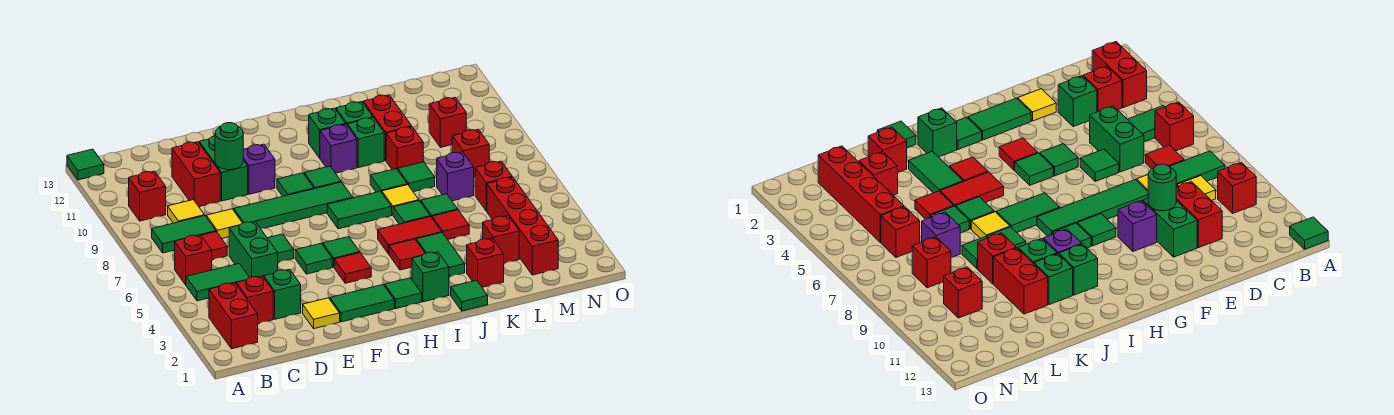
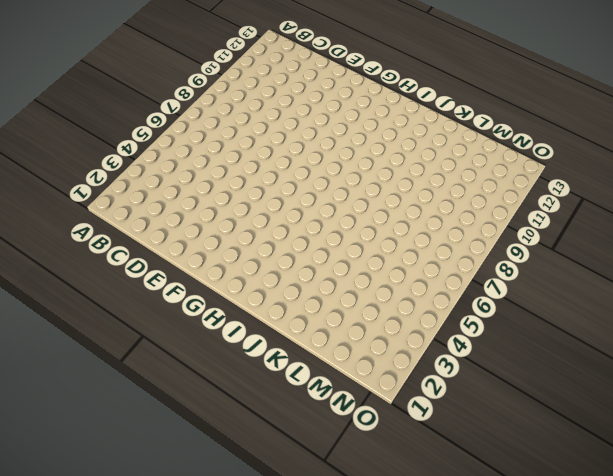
none -> green tile A13 level 1
none -> red brick B2:B3 level 1
none -> green tile B5:C5 level 1
none -> red brick B6 level 1

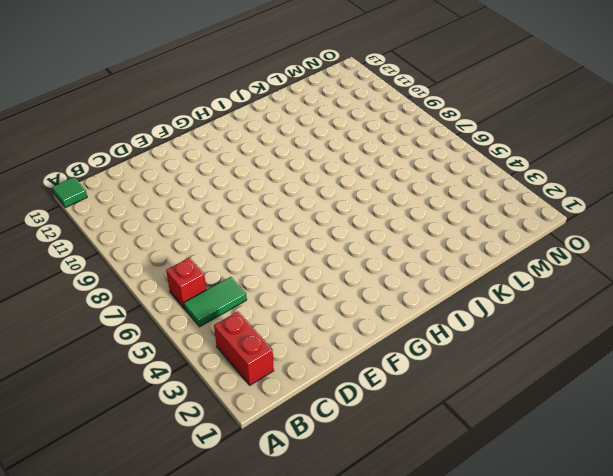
none -> green tile B8:C8 level 1
none -> red brick B10 level 1
none -> red brick C3 level 1
none -> red tile C7 level 1

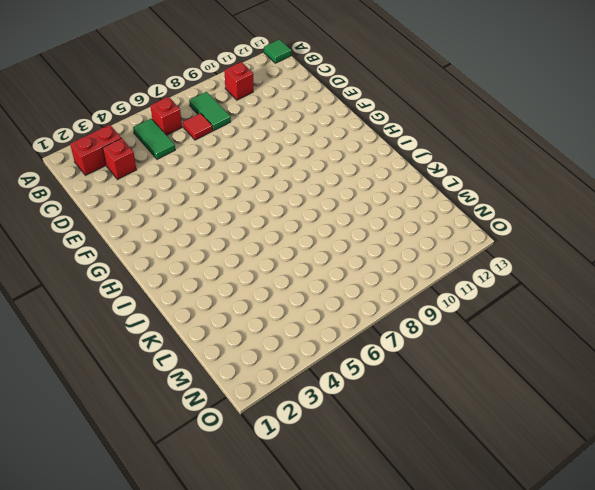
none -> yellow tile C9 level 1
none -> green brick D3 level 1
none -> green brick D5:D6 level 1
none -> yellow tile D8 level 1

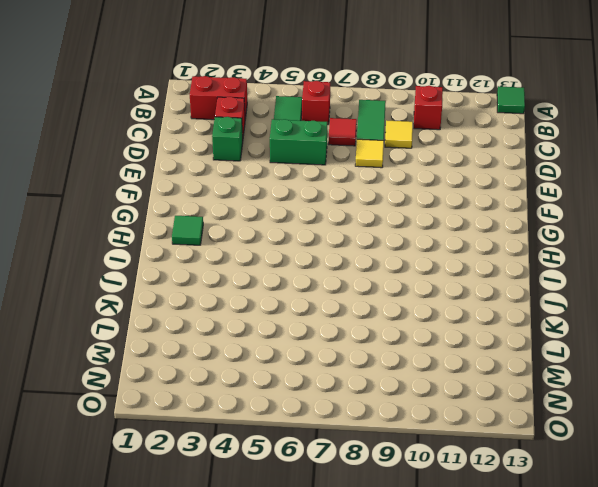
none -> red brick D10:D11 level 1
none -> yellow tile E2 level 1
none -> green tile E6 level 1
none -> green tile E8:H8 level 1

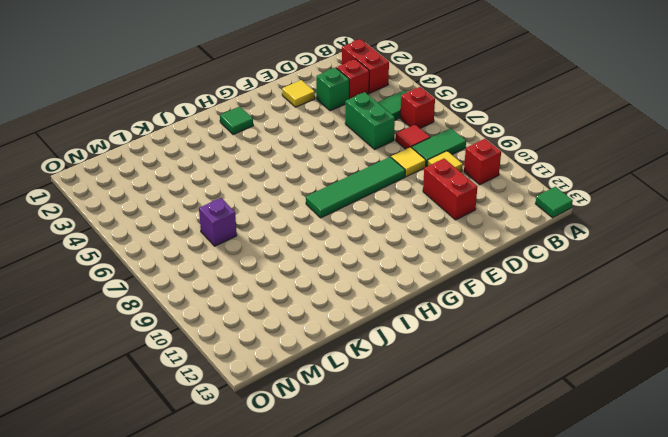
none -> green tile E6 level 1
none -> green brick E10:E11 level 1
none -> green tile F2:G2 level 1
none -> green tile F5 level 1

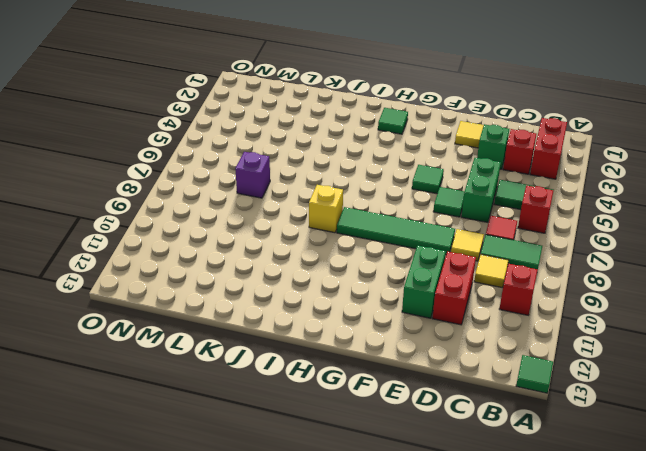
yellow brick I8 level 1 -> none
none -> green tile F2:G2 level 1
none -> purple brick F10 level 1
none -> red tile G4 level 1
none -> green tile G5 level 1

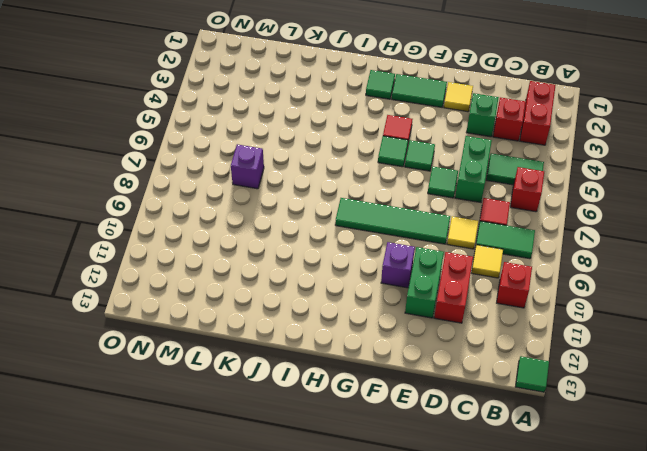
none -> green tile G9 level 1
none -> green tile H7:I7 level 1
none -> green tile H9 level 1
none -> green brick I2 level 1

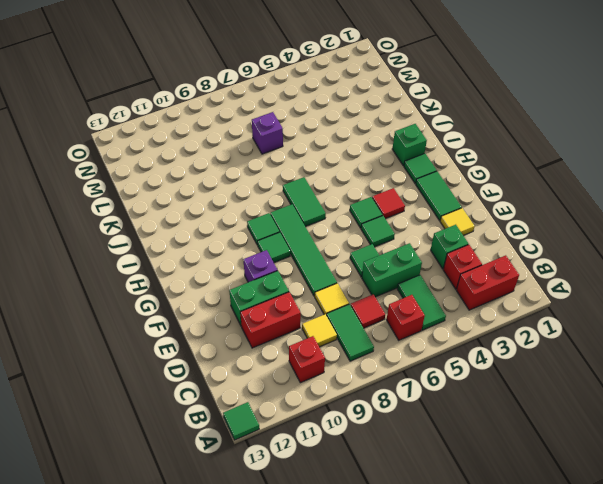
none -> red tile I4 level 1
none -> red tile I5:J5 level 1
none -> purple brick I10 level 1
none -> green brick I11 level 1

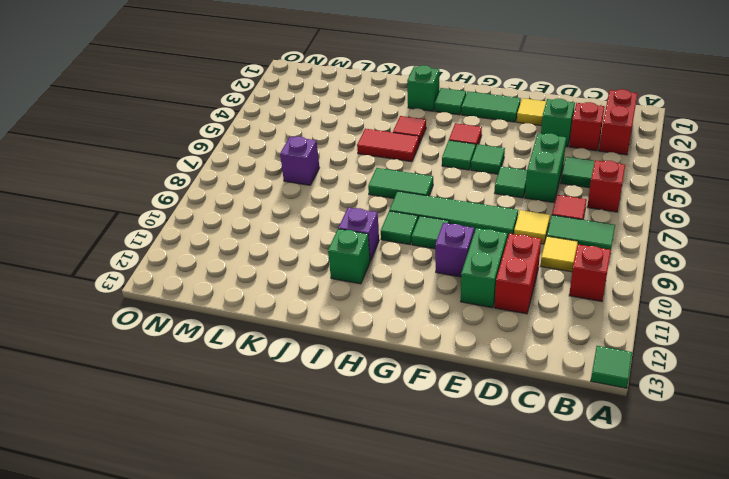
none -> green tile J1 level 1
none -> green tile J3:J4 level 1
none -> green tile J6 level 1
none -> yellow tile J7 level 1

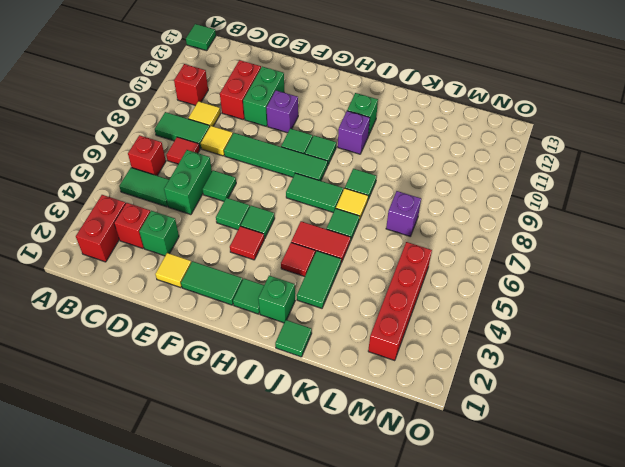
none -> green brick J10 level 1
none -> green brick J11 level 1
none -> red brick K2 level 1
none -> red tile K5 level 1

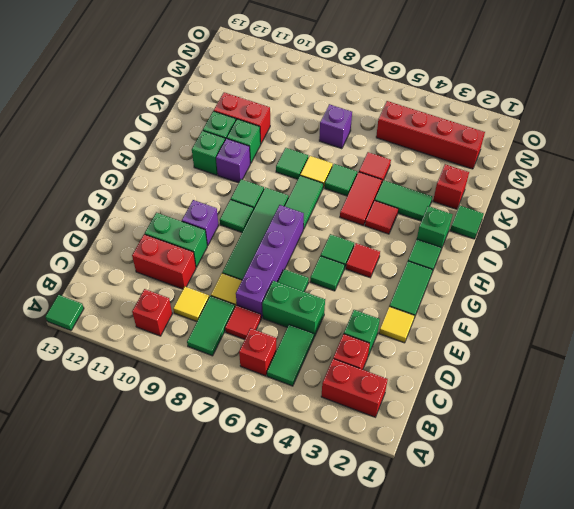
purple brick D7:G7 level 1 -> none
none -> green tile K6 level 1
none -> green tile K8 level 1
none -> red brick K9 level 1
none -> red brick L3 level 1

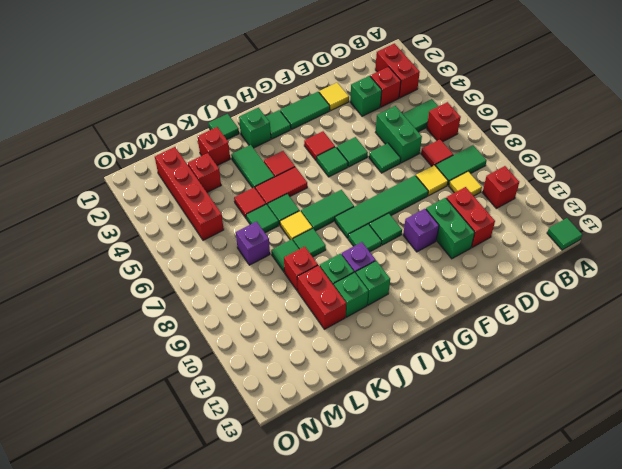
none -> red brick M6 level 1
none -> red brick M8 level 1
none -> red brick M10 level 1
none -> green round brick E10 level 2

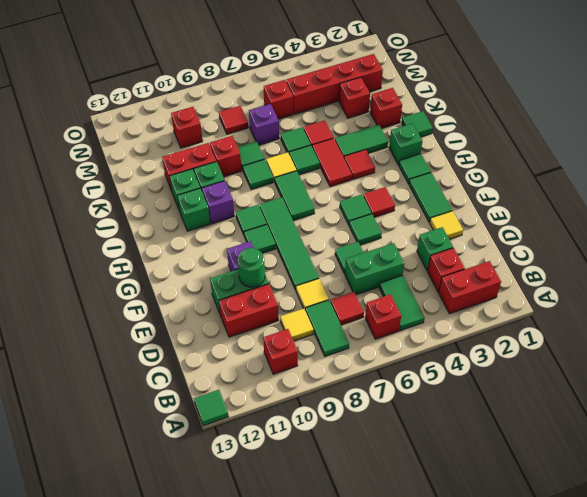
red tile M8 level 1 -> red brick M8 level 1

